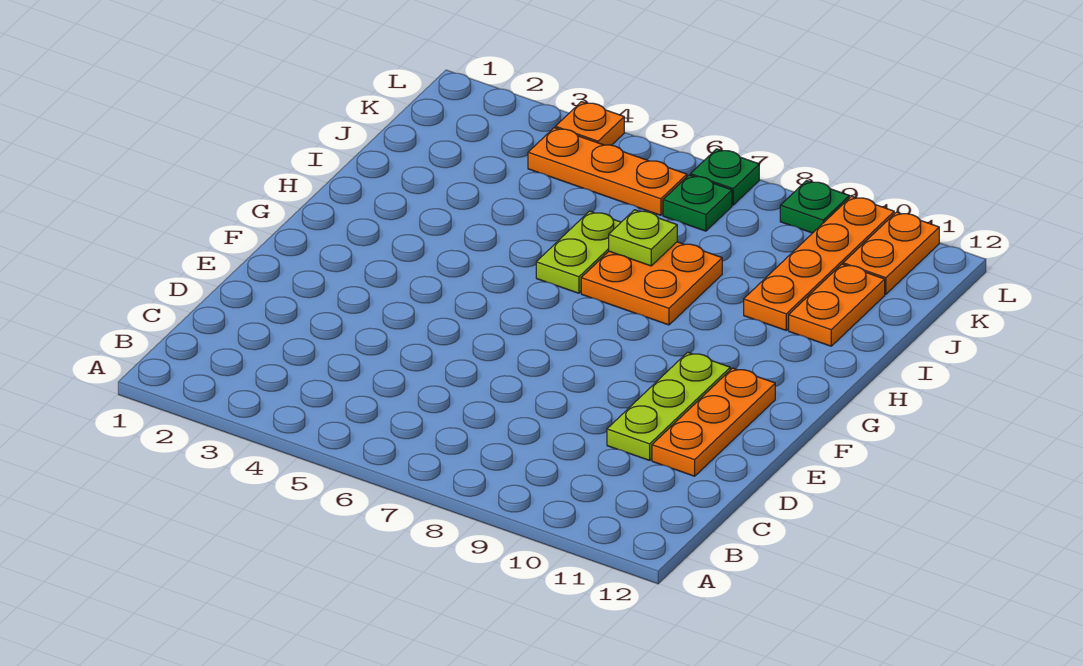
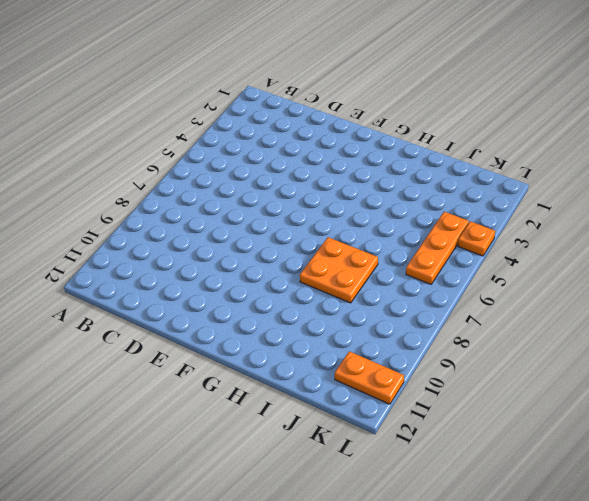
none -> lime plate D10:F10 level 1
none -> orange plate D11:F11 level 1
none -> lime plate H6:I6 level 1

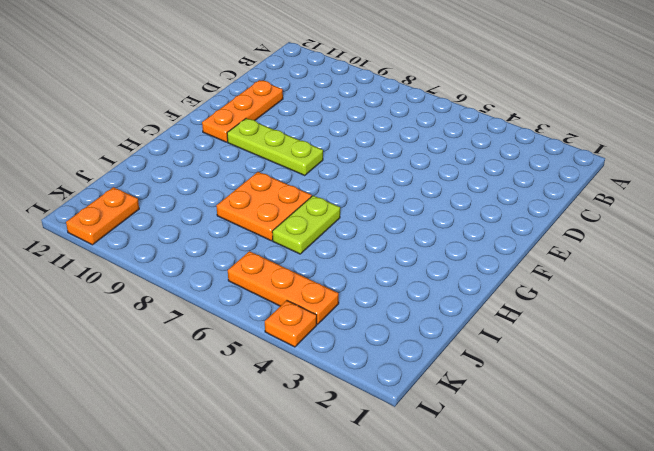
lime plate F8:F10 level 1 -> lime plate D10:F10 level 1
none -> orange plate I10:L10 level 1
none -> orange plate I11:J11 level 1
none -> green plate K7 level 1

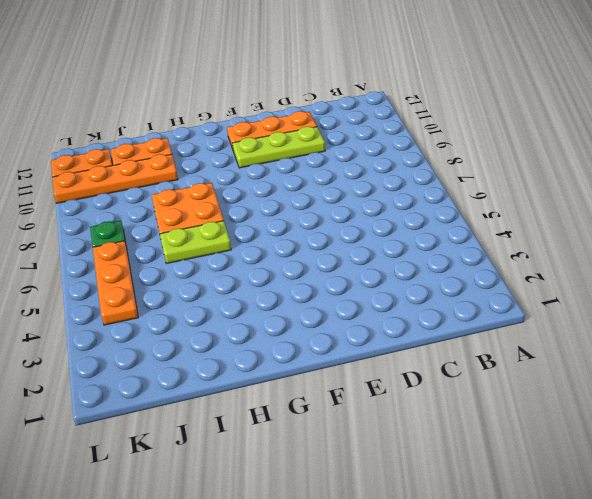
none -> orange plate L4 level 1
none -> green plate L7 level 1
none -> green plate L9 level 1

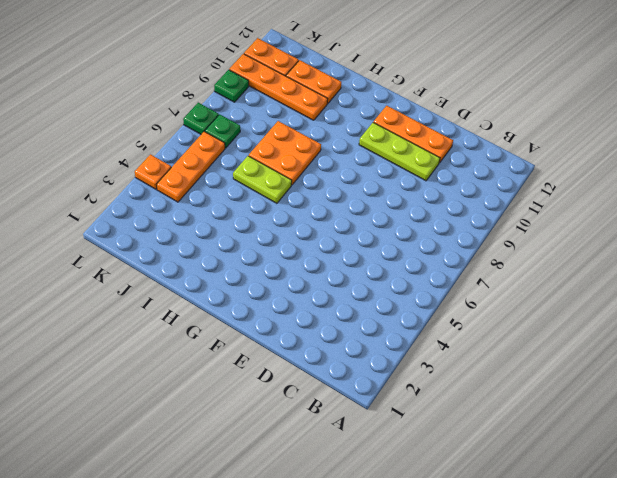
none -> lime plate I7 level 2

